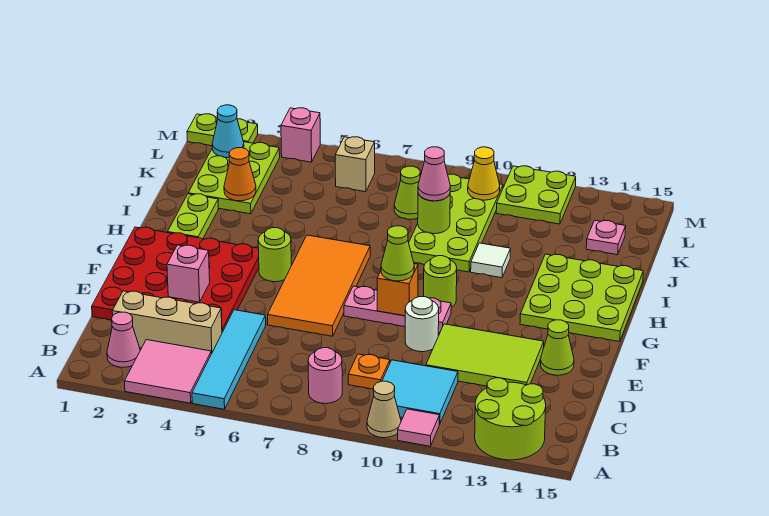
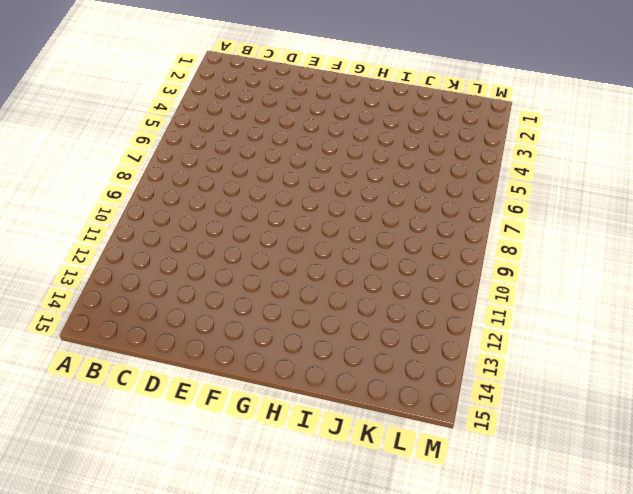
none -> pink tile A3:B4 level 1
none -> cyan tile A5:D5 level 1
none -> tan cone A10 level 1
none -> pink tile A11 level 1

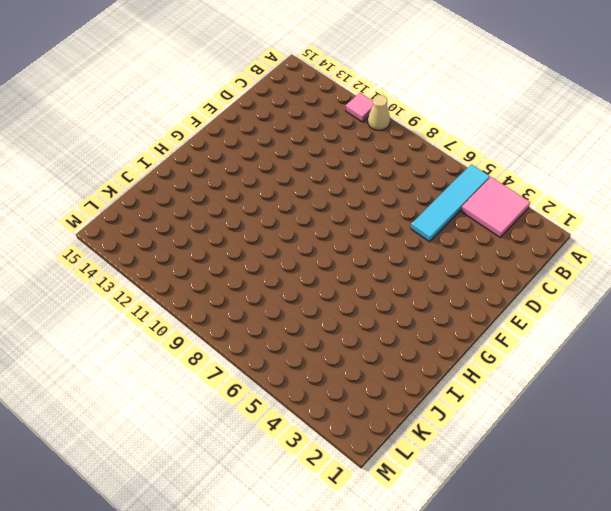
none -> lime round brick A13:B14 level 1
none -> pink cone B2 level 1
none -> pink round brick B8 level 1
none -> cyan tile B10:C11 level 1

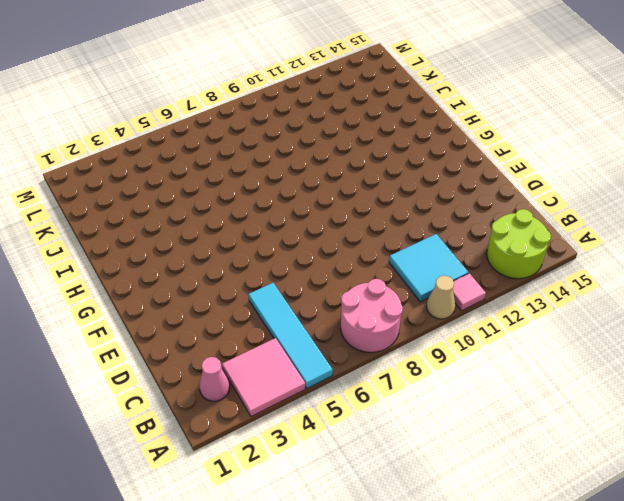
pink round brick A7:B8 level 1 -> pink round brick B8 level 1
none -> tan brick C2:C4 level 1
none -> orange plate C9 level 1
none -> red plate D1:G4 level 1
none -> lime tile D11:E13 level 1

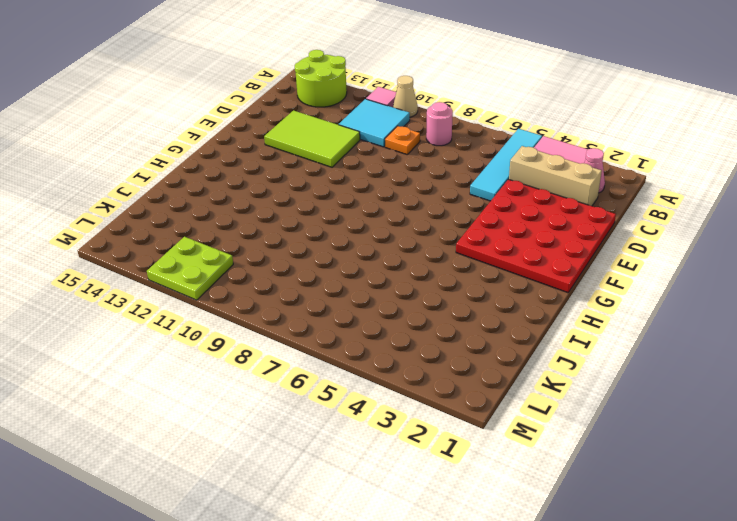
none -> orange tile E6:H7 level 1
none -> white round brick E10 level 1
none -> lime cone E14 level 1
none -> pink plate F8:F10 level 1

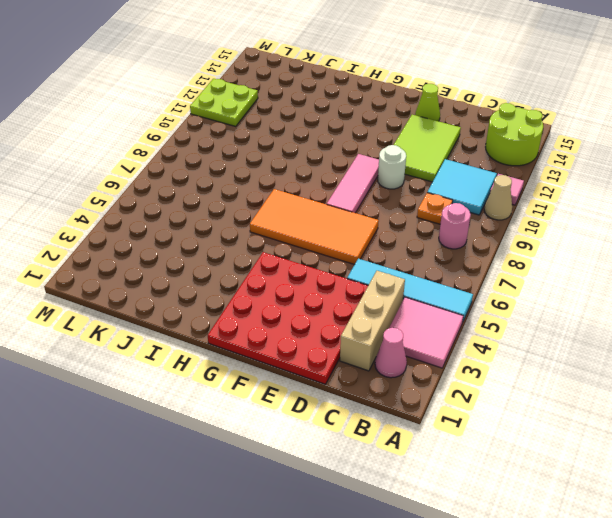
pink tile F8:F10 level 1 -> pink plate F8:F10 level 1
none -> lime round brick G5 level 1
none -> lime round brick G10 level 1
none -> lime plate G13:I15 level 1
none -> lime plate H2:I2 level 1

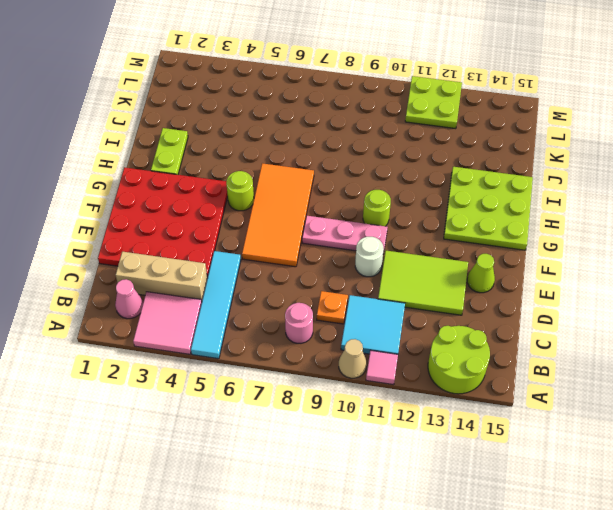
none -> lime plate I9:L10 level 1
none -> white tile I11 level 1
none -> lime plate J2:L3 level 1
none -> lime cone K8 level 1

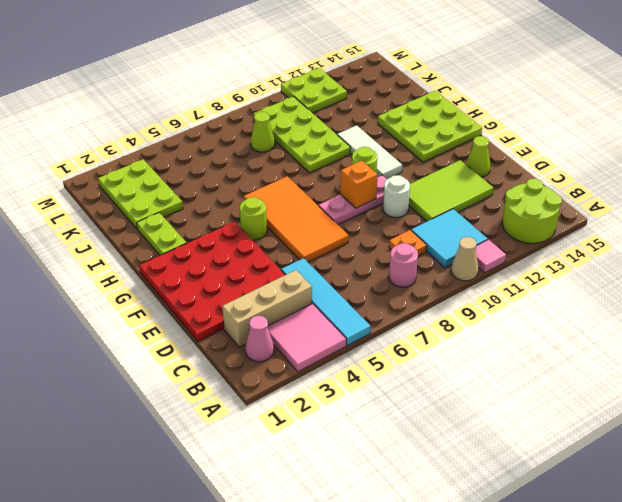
white tile G11:I11 level 1 -> white tile I11 level 1
none -> pink plate K14 level 1
none -> tan brick L6 level 1
none -> lime plate M1:M2 level 1
none -> pink brick M4 level 1

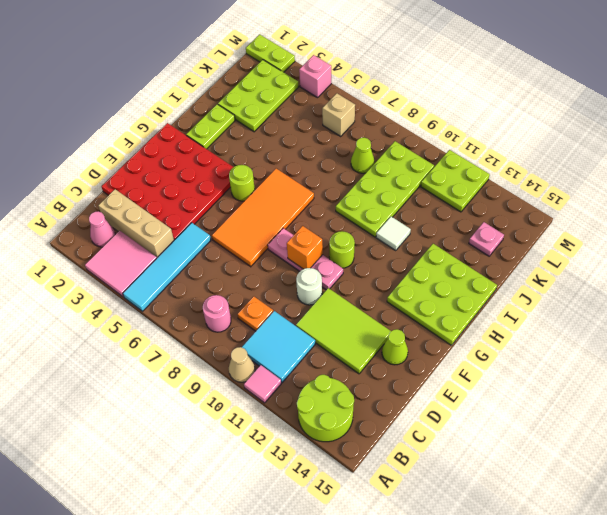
none -> pink brick E3 level 2
none -> orange cone J3 level 2
none -> lime round brick J9 level 2
none -> cyan cone L2 level 2

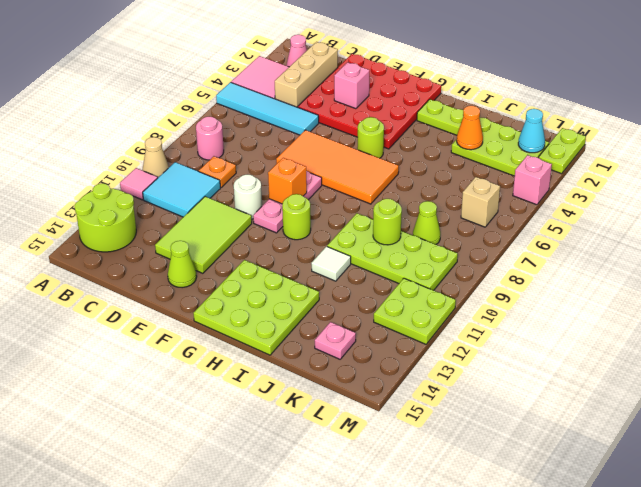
none -> yellow cone L10 level 2
none -> lime cone F9 level 3
none -> pink cone J9 level 3

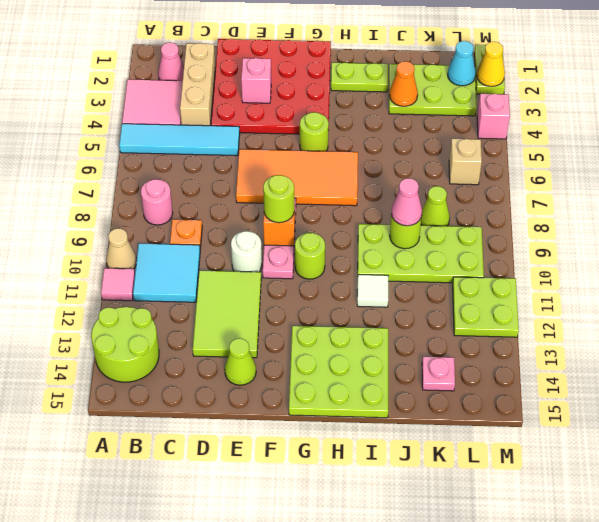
lime round brick F9 level 3 -> lime cone F9 level 3
yellow cone M2 level 2 -> yellow cone L10 level 2

